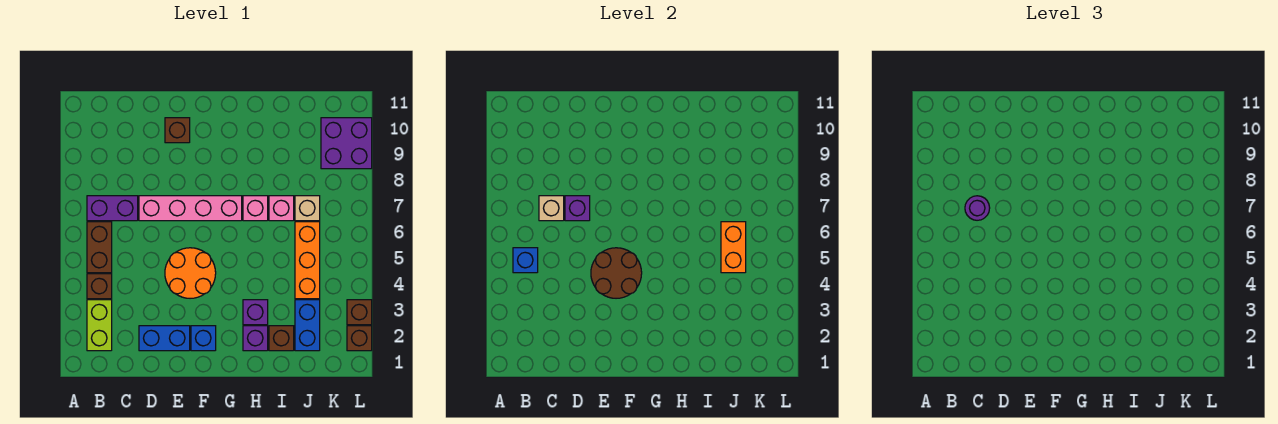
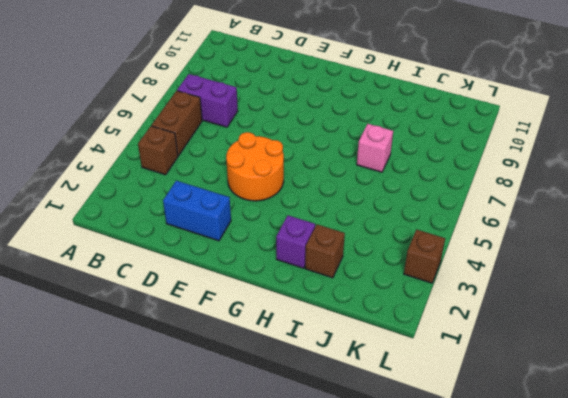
none -> lime brick B2:B3 level 1
none -> pink brick D7:G7 level 1
none -> brown brick E10 level 1

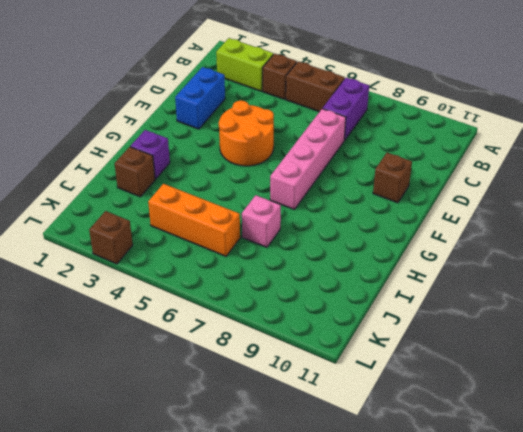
none -> blue brick F2 level 1
none -> purple brick H3 level 1
none -> pink brick H7 level 1

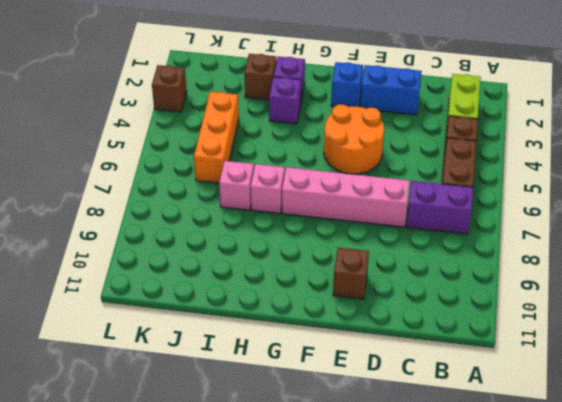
none -> blue brick J2:J3 level 1
none -> tan brick J7 level 1
none -> purple brick K9:L10 level 1

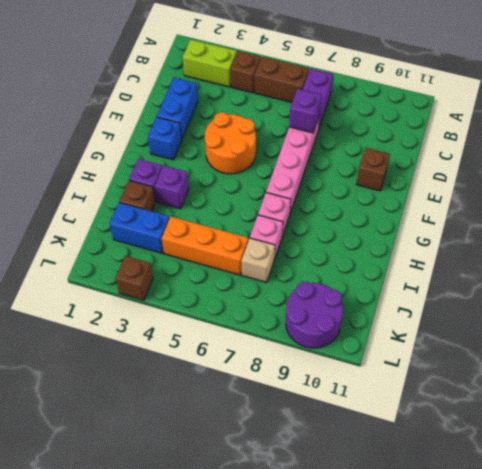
purple round brick K9:L10 level 1 -> purple brick K9:L10 level 1
none -> brown brick L2 level 1
none -> blue brick B5 level 2
none -> tan brick C7 level 2

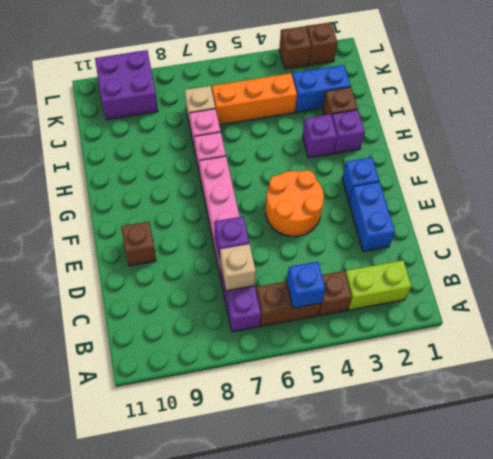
none -> brown round brick E4:F5 level 2
none -> orange brick J5:J6 level 2
none -> purple round brick C7 level 3

